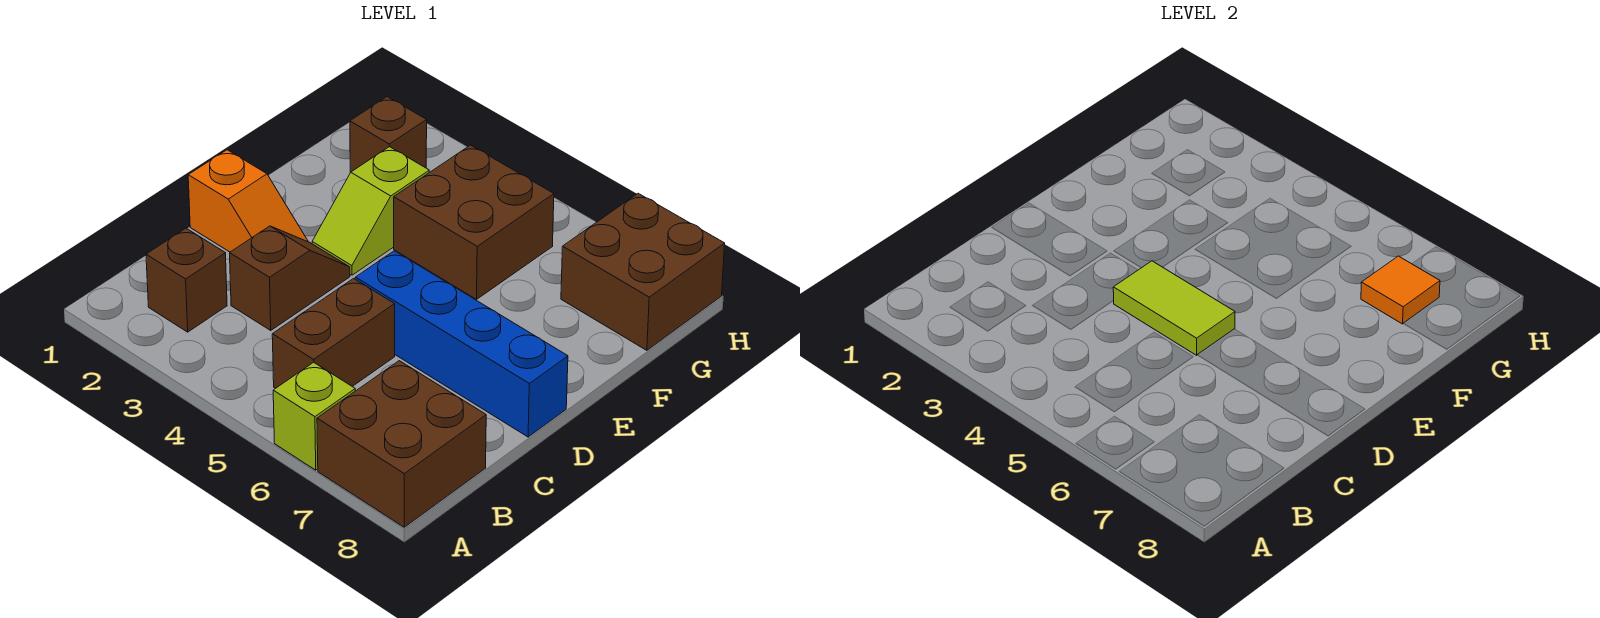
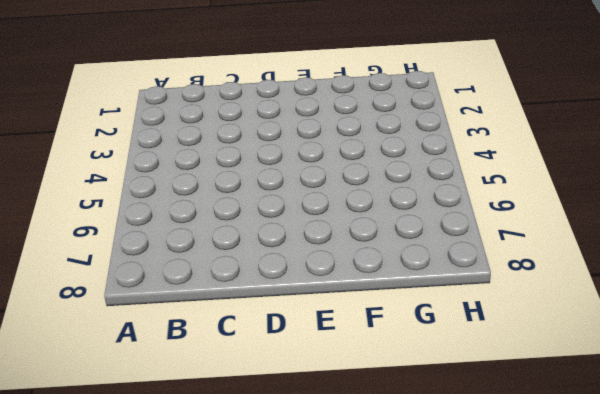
none -> lime brick A6 level 1
none -> brown brick A7:B8 level 1
none -> brown brick B2 level 1

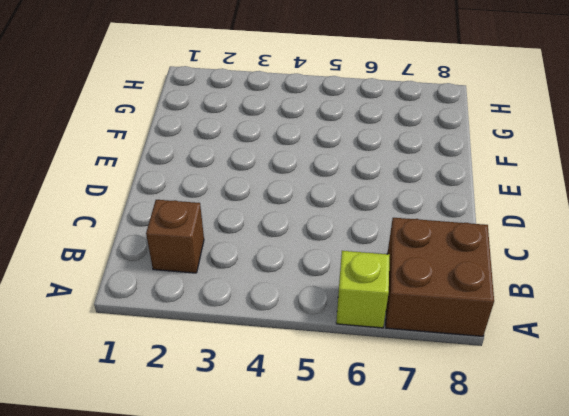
none -> brown brick B5:C5 level 1
none -> brown slope C3:D3 level 1 top C
none -> orange slope D1:D2 level 1 top 1

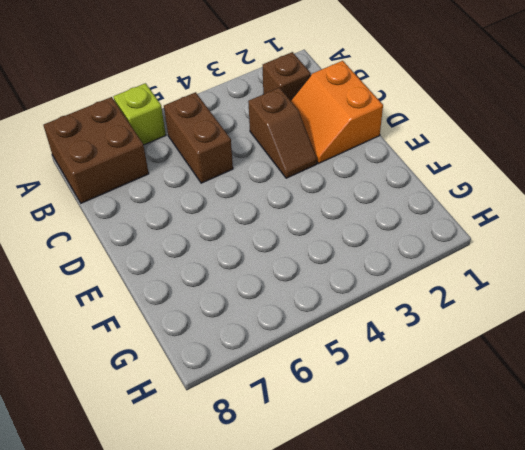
orange slope C1:D2 level 1 top 1 -> orange slope D1:D2 level 1 top 1
none -> blue brick D5:D8 level 1
none -> lime slope E3:F3 level 1 top F
none -> brown brick F4:G5 level 1

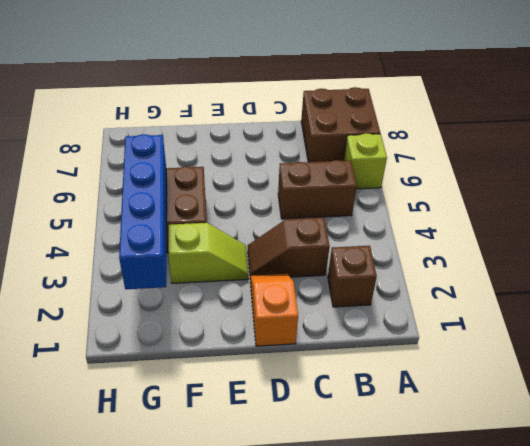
blue brick G2:G5 level 2 -> blue brick D5:D8 level 1
none -> brown brick G2 level 1
none -> brown brick G7:H8 level 1
none -> lime tile D4:D5 level 2

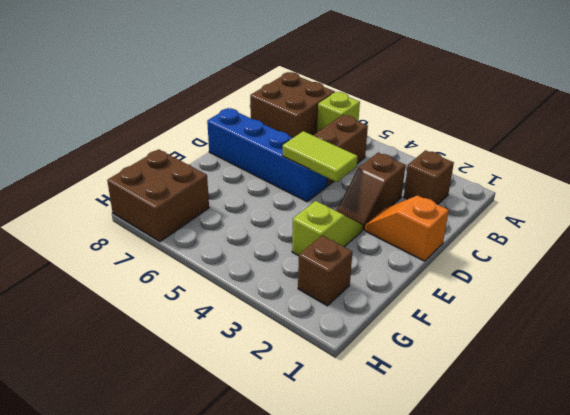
none -> brown brick F4:G5 level 1
none -> orange tile G7 level 2

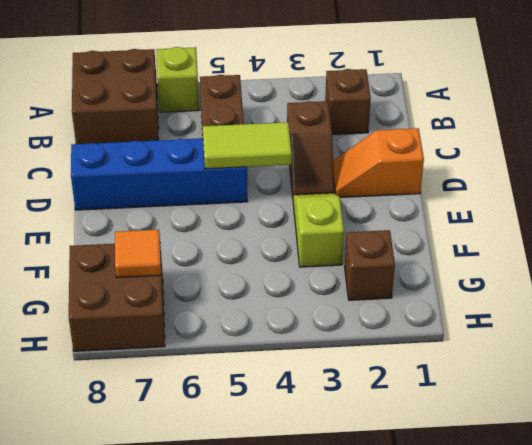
none -> brown brick F4:G5 level 1

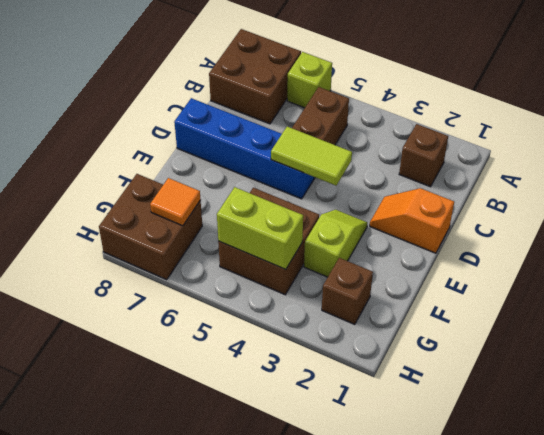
lime brick G4:G5 level 2 -> none
none -> brown slope C3:D3 level 1 top C

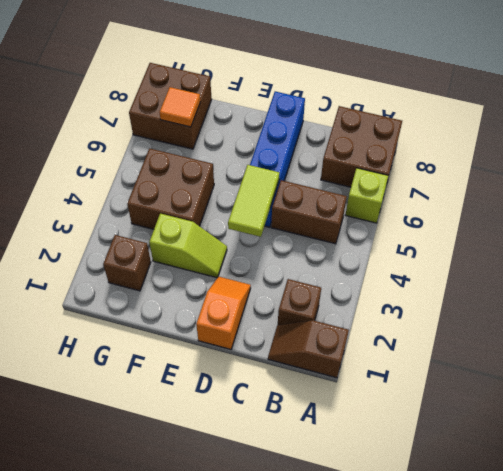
brown slope A1:B1 level 1 top A -> brown slope C3:D3 level 1 top C

